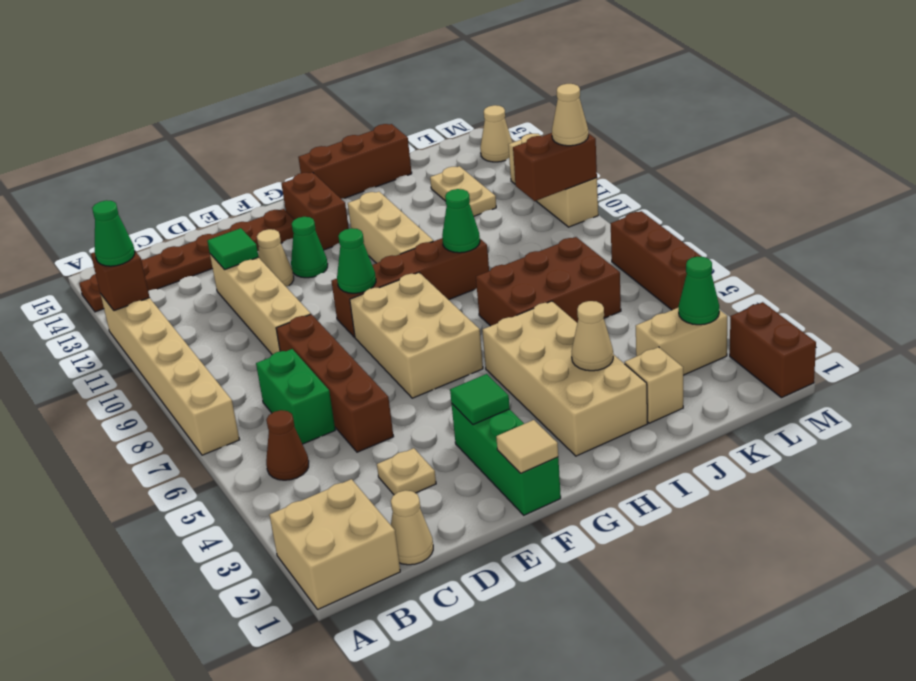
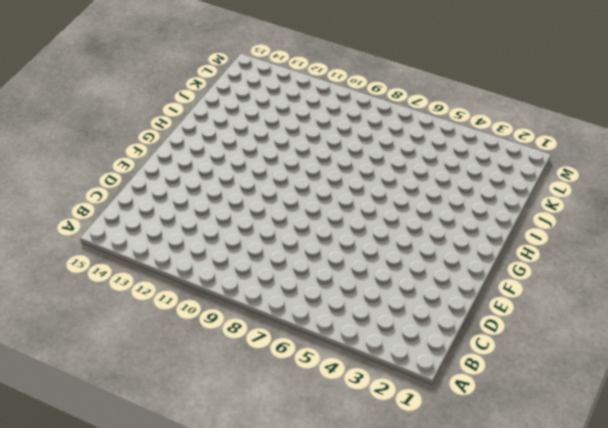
none -> tan brick A1:B2 level 1
none -> tan brick A7:A12 level 1
none -> brown plate A14:F14 level 1
none -> brown cone B5 level 1

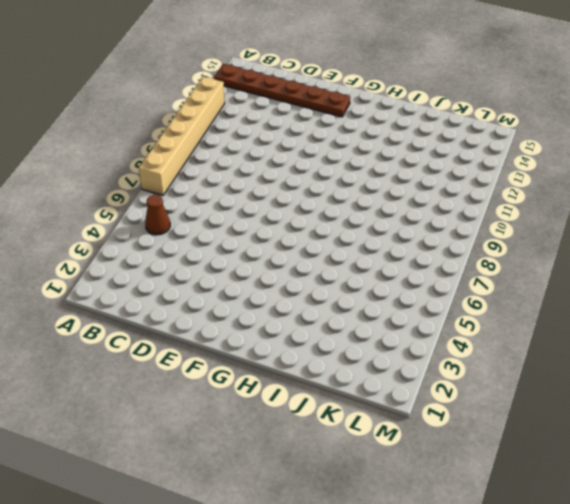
none -> tan brick A1:B2 level 1
none -> tan cone C1 level 1
none -> green brick C6:C7 level 1
none -> tan plate D3 level 1

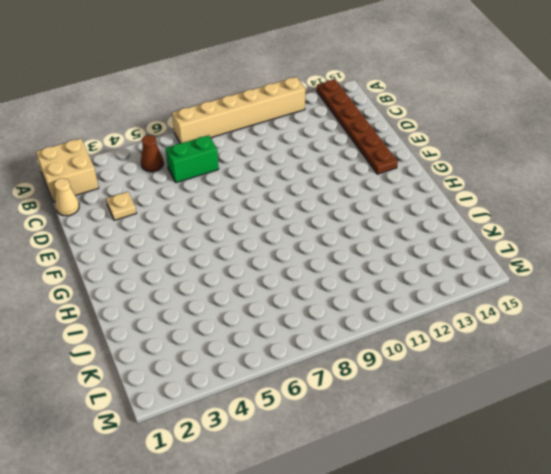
none -> brown brick D5:D8 level 1
none -> tan brick D9:D12 level 1
none -> tan cone E12 level 1
none -> green brick F1:F3 level 1

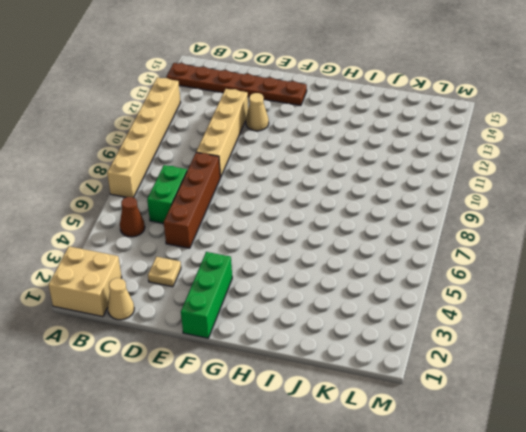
none -> tan brick F6:G8 level 1
none -> brown brick F9:I9 level 1
none -> green cone F12 level 1
none -> brown brick G13:G14 level 1

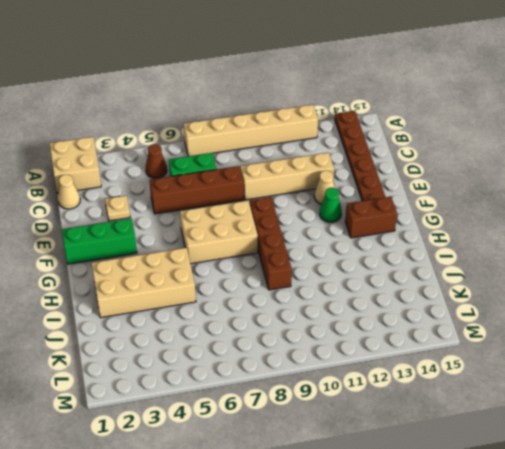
none -> tan brick H10:H12 level 1
none -> brown brick H15:J15 level 1
none -> brown brick I6:K7 level 1
none -> tan brick J2 level 1

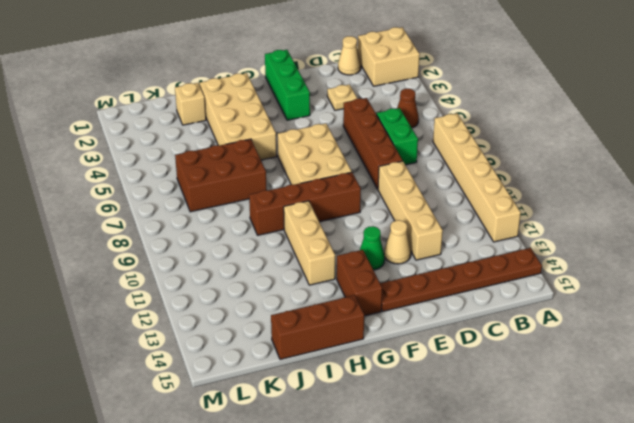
none -> tan brick K3:L3 level 1
none -> tan plate K12:K13 level 1
none -> brown brick M1:M2 level 1
none -> brown brick M5:M7 level 1

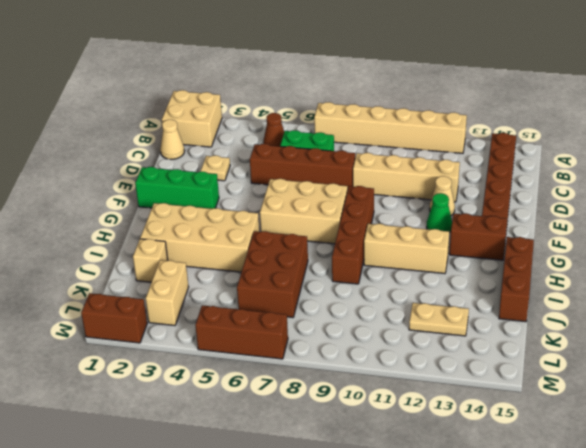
none -> tan brick M10:M12 level 1
none -> tan cone M14 level 1
none -> brown brick A12 level 2
none -> green tile D12 level 2

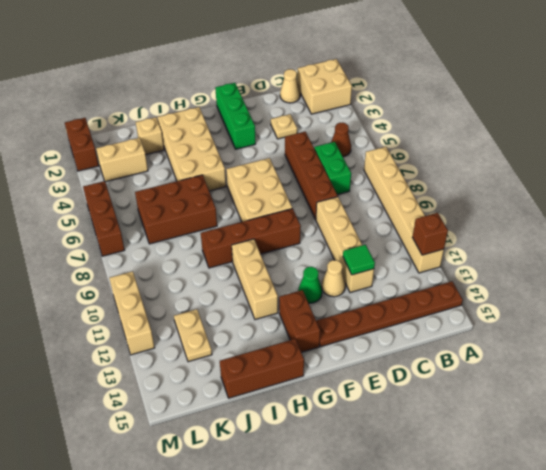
none -> tan cone M14 level 1
none -> tan tile F1 level 2
none -> green tile F3 level 2
none -> green cone F9 level 2

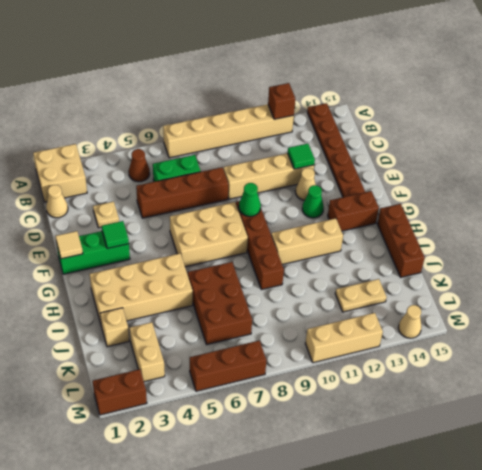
none -> tan cone I3 level 2
none -> green cone I9 level 2
none -> green cone L3 level 2
none -> brown brick L10:M10 level 2

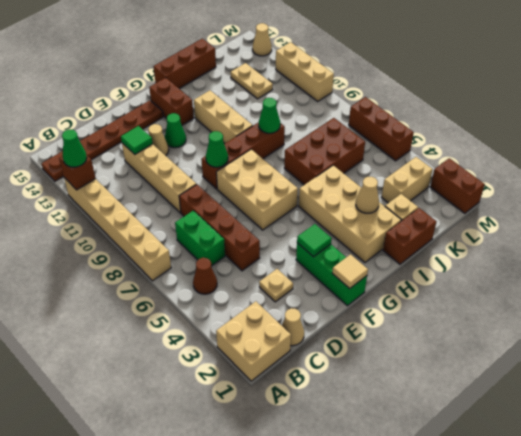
brown brick I1:J1 level 1 -> brown brick L10:M10 level 2
none -> green cone L3 level 2
none -> tan cone M10 level 3

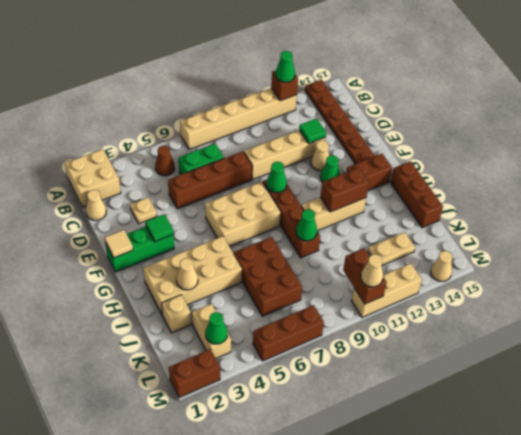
brown brick H11:H12 level 2 -> none

